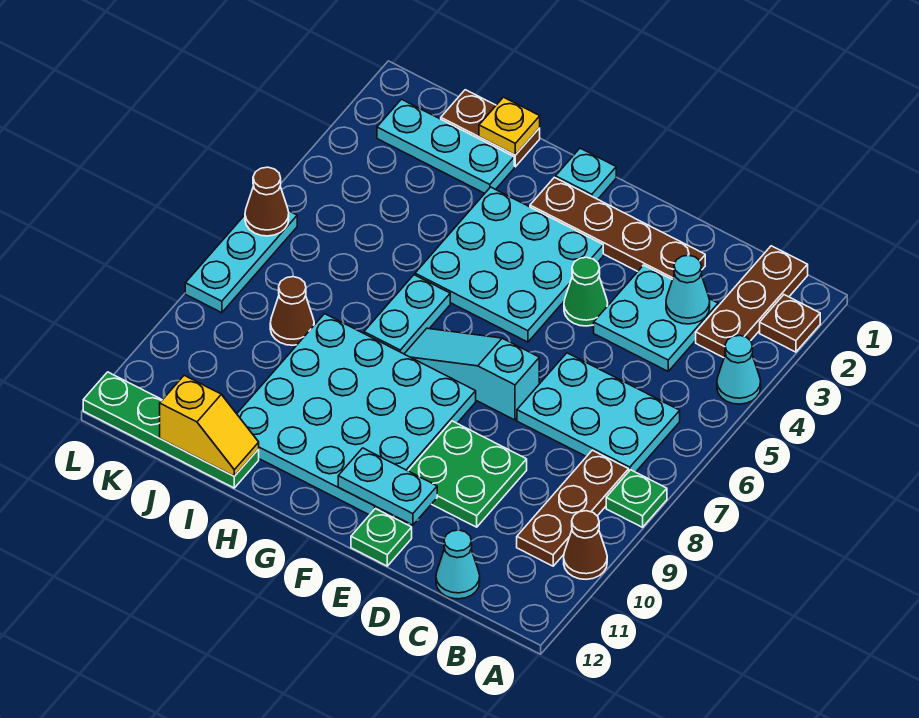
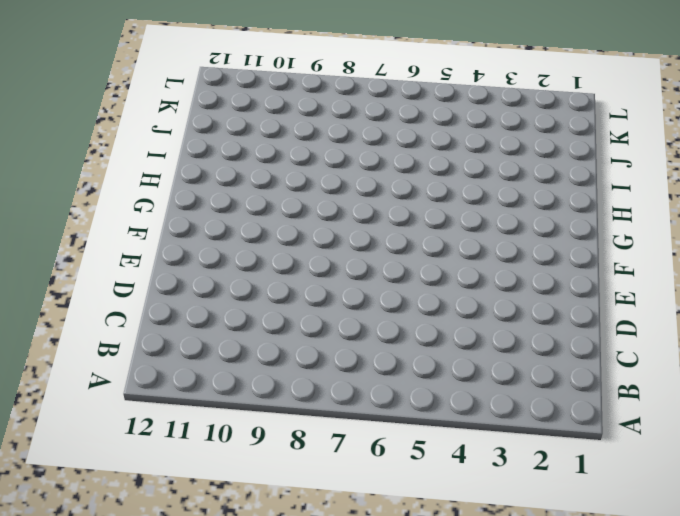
none -> brown plate A2 level 1
none -> cyan cone A4 level 1
none -> green plate A8 level 1

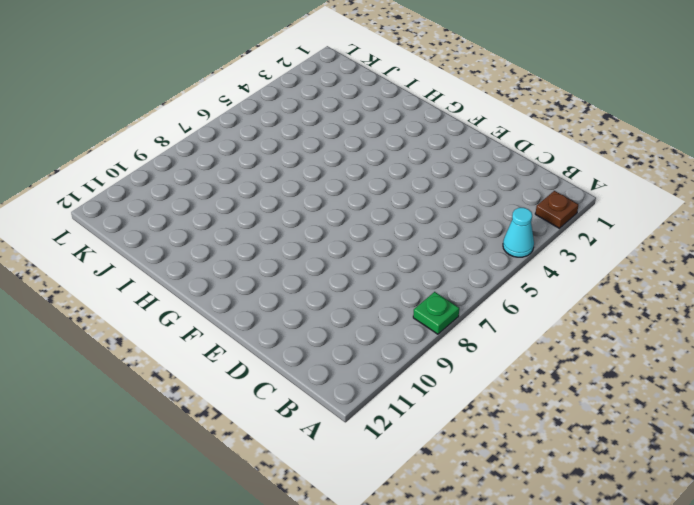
none -> brown cone A10 level 1
none -> brown plate B1:B3 level 1
none -> cyan plate B6:D7 level 1

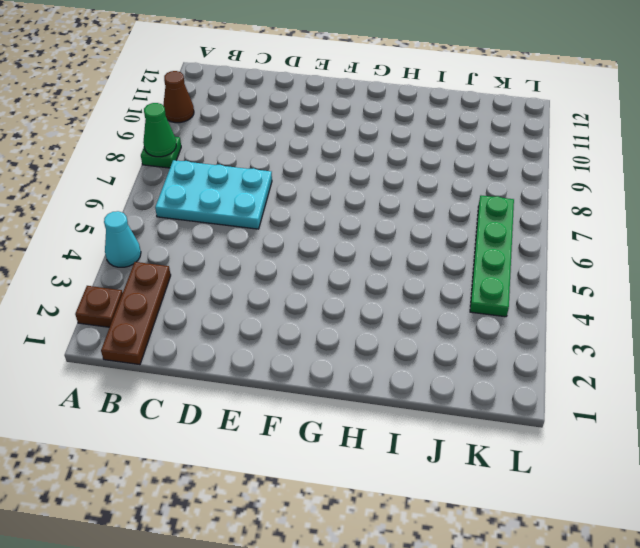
green cone A8 level 2 -> green cone E4 level 1
green plate K4:K7 level 1 -> green plate I12:L12 level 1
none -> brown plate B8:B10 level 1
none -> cyan plate C3:D4 level 1
none -> cyan cone C12 level 1

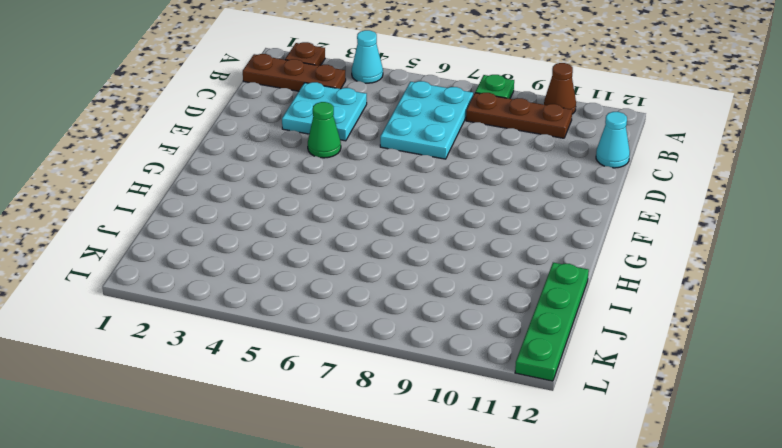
none -> brown plate D2:G2 level 1
none -> green plate D9:E10 level 1
none -> cyan slope E7:G7 level 1 top E

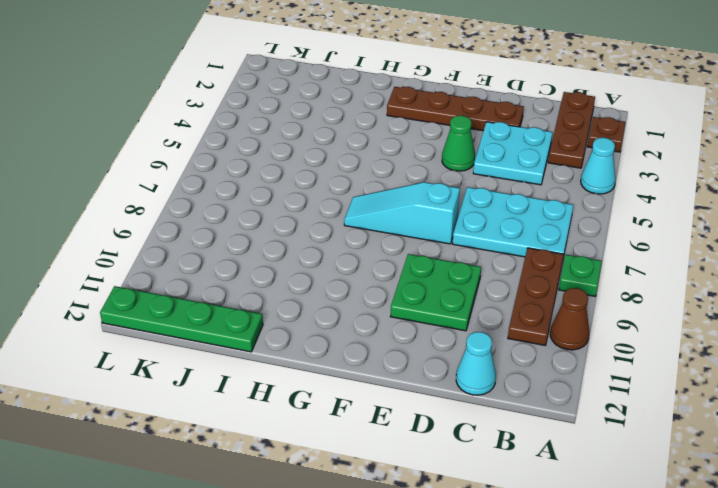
none -> green plate E12 level 1
none -> cyan plate F3:H5 level 1
none -> cyan plate F8:I11 level 1

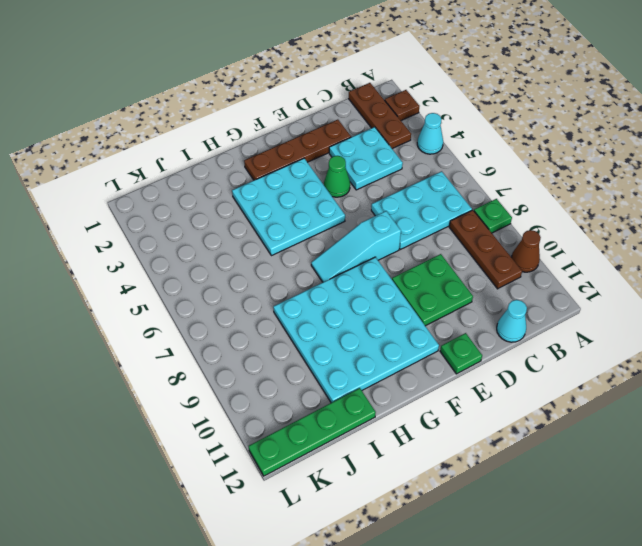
none -> cyan plate G1 level 1
none -> cyan plate H6:H7 level 1
none -> brown plate I1:J1 level 1

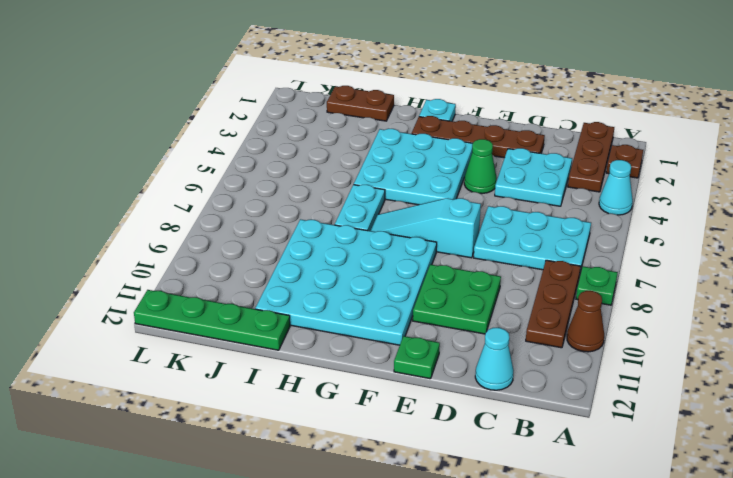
none -> cyan plate I2:K2 level 1
none -> brown cone J8 level 1
none -> cyan plate L6:L8 level 1

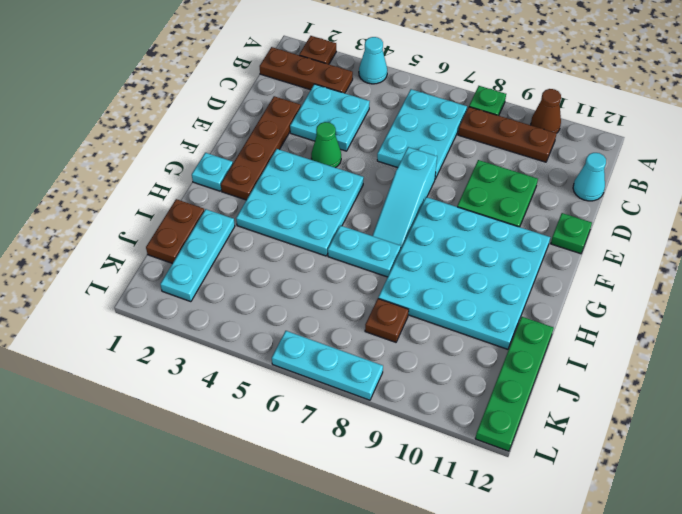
brown plate J8 level 1 -> brown cone J8 level 1
none -> cyan cone C3 level 2
none -> cyan plate E11:F11 level 2
none -> yellow plate I1 level 2

